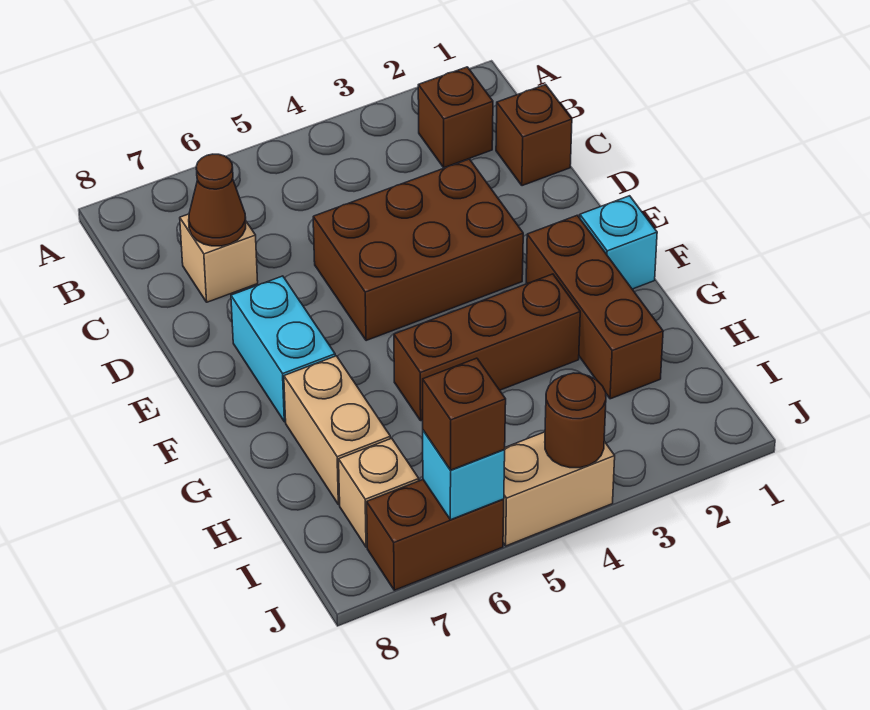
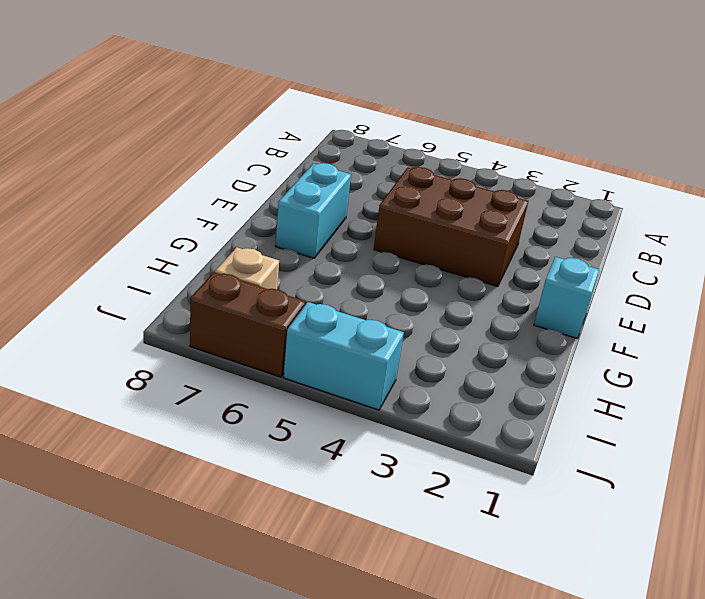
cyan brick J4:J5 level 1 -> tan brick J4:J5 level 1
none -> brown brick B2 level 1
none -> brown brick C1 level 1
none -> tan brick C7 level 1

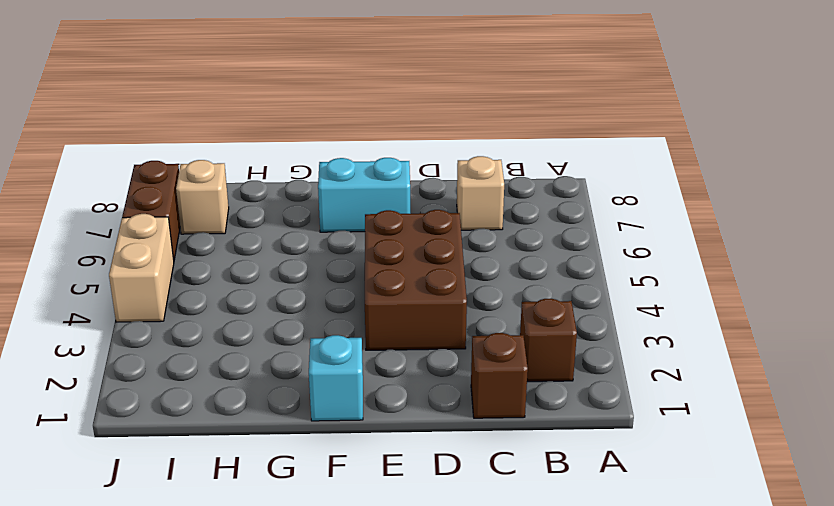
none -> brown brick F2:H2 level 1
none -> brown brick G3:G5 level 1
none -> tan brick G7:H7 level 1

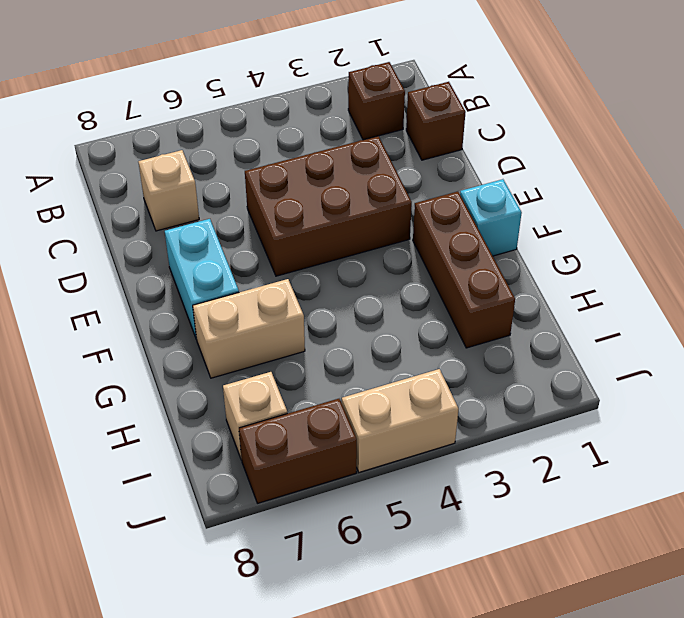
tan brick G6:G7 level 1 -> tan brick G7:H7 level 1
none -> brown brick G3:G5 level 1
none -> brown cone C7 level 2
none -> brown round brick J4 level 2

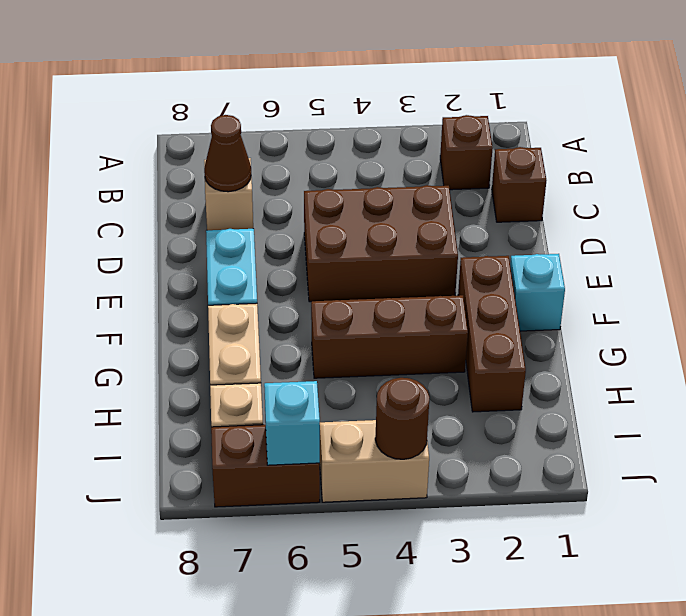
none -> brown brick J6 level 3

